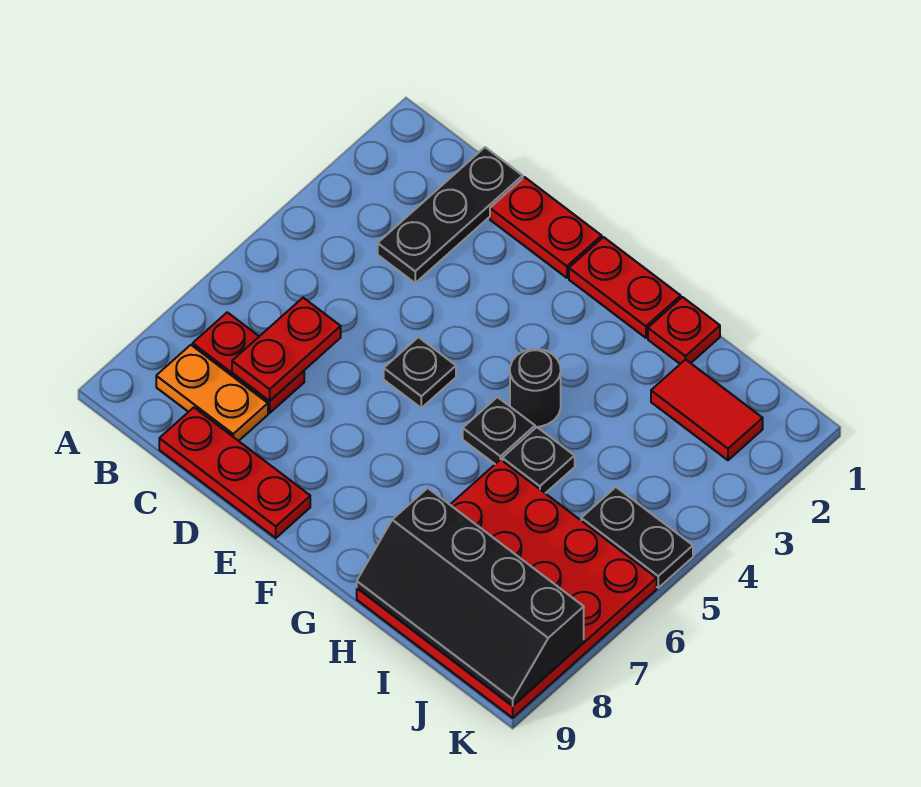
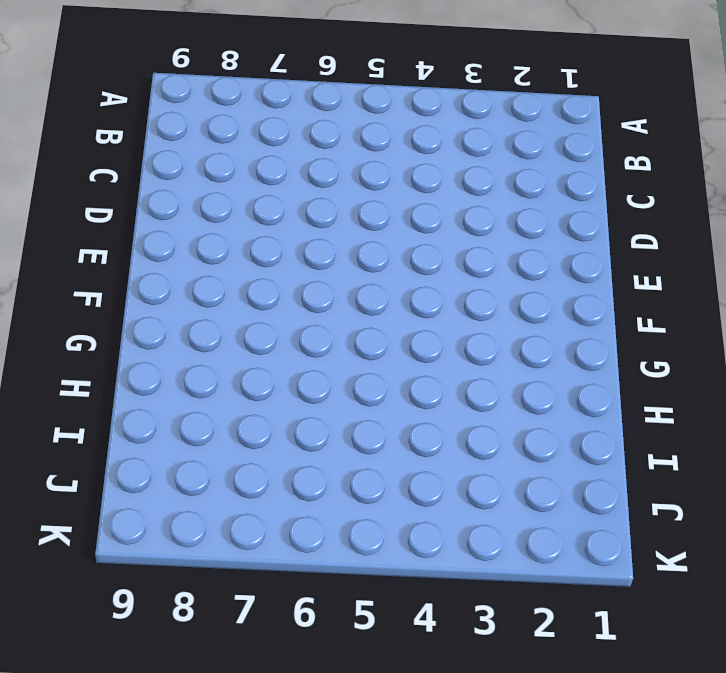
none -> red plate B7:C7 level 1
none -> orange plate B8:C8 level 1
none -> black plate C1:C3 level 1

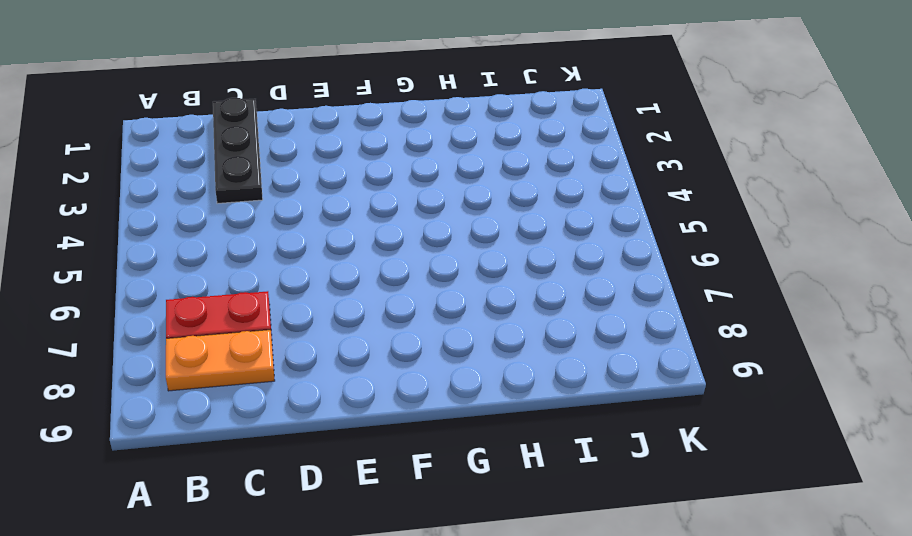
none -> red plate C9:E9 level 1
none -> red plate D1:E1 level 1
none -> black plate E5 level 1

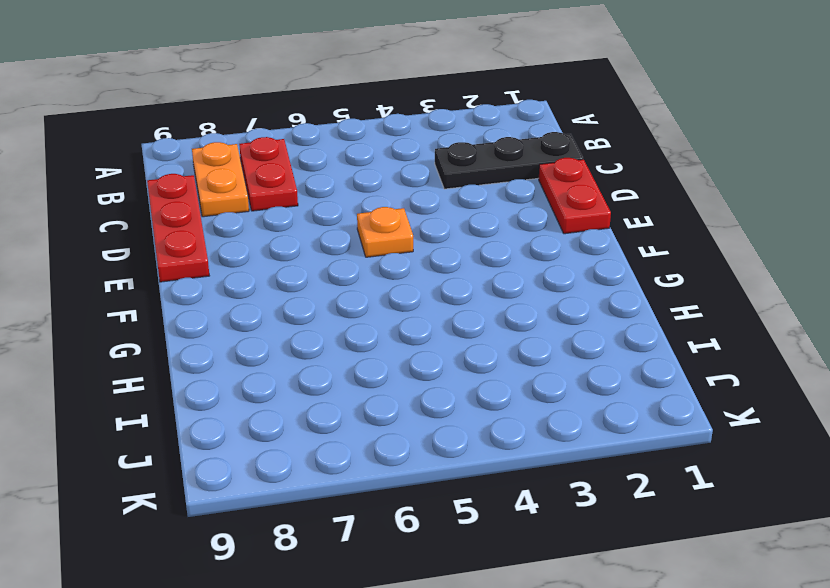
orange plate E5 level 1 -> black plate E5 level 1
none -> red plate F1:G1 level 1
none -> black round brick G4 level 1
none -> black plate G5 level 1

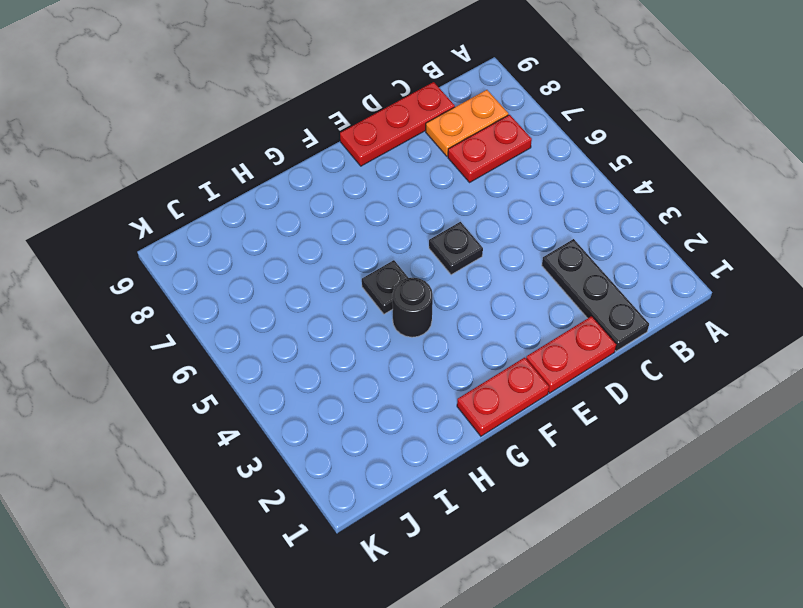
none -> red plate H1 level 1
none -> black plate H5 level 1
none -> red plate H6:K9 level 1

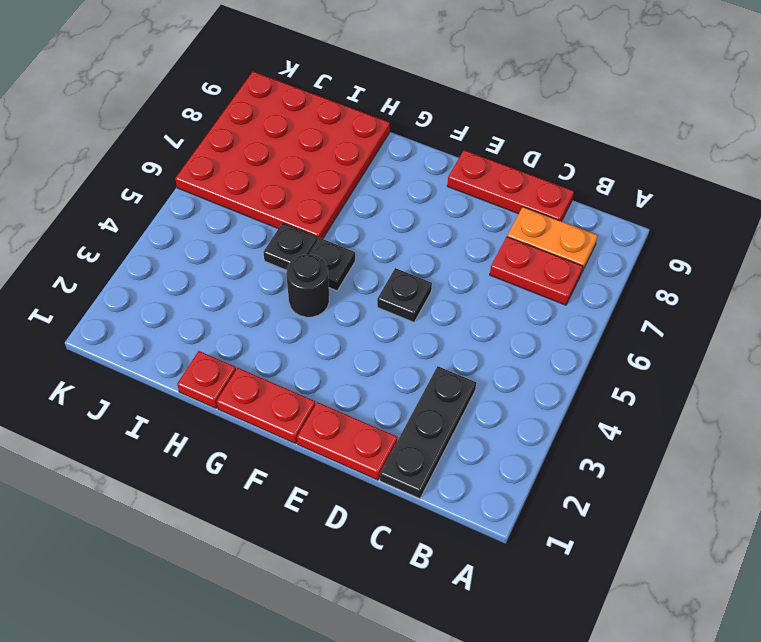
none -> red tile I2:J2 level 1
none -> black plate J5:K5 level 1
none -> red plate C6:C7 level 2

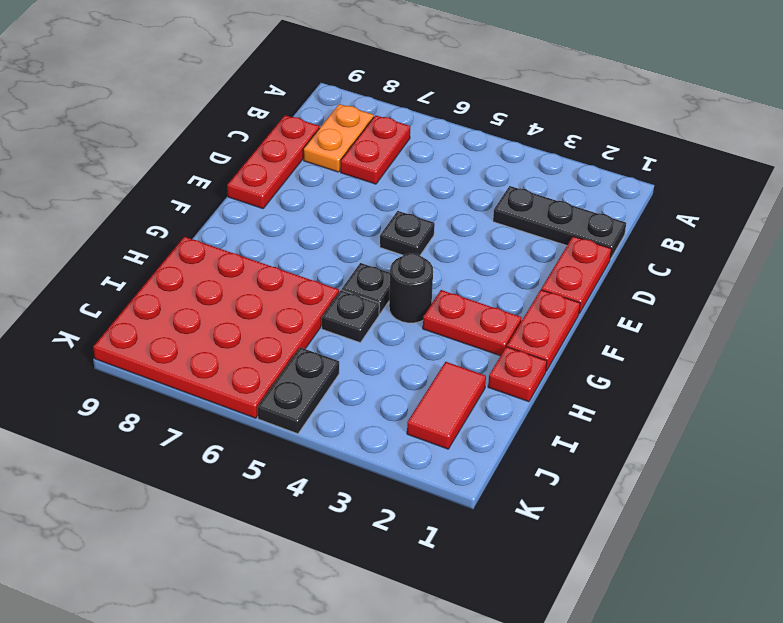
red plate G2:G3 level 1 -> red plate C6:C7 level 2
none -> black slope H8:K9 level 2 top 8

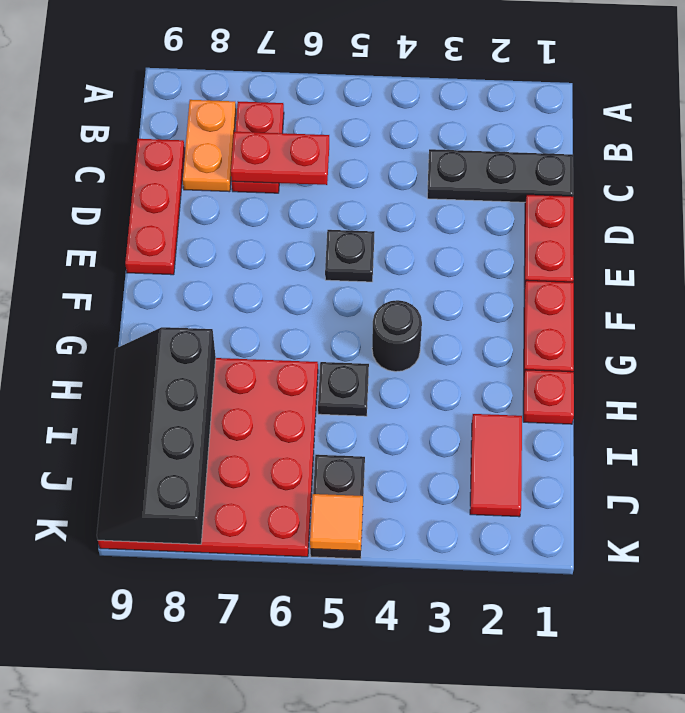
orange tile K5 level 2 -> none
none -> black plate G5 level 1

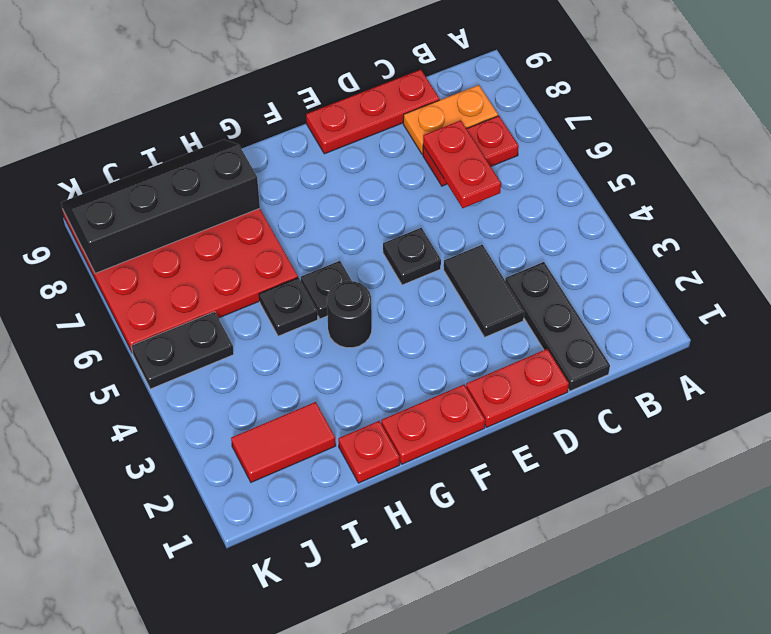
black tile D3:D4 level 1 -> none

